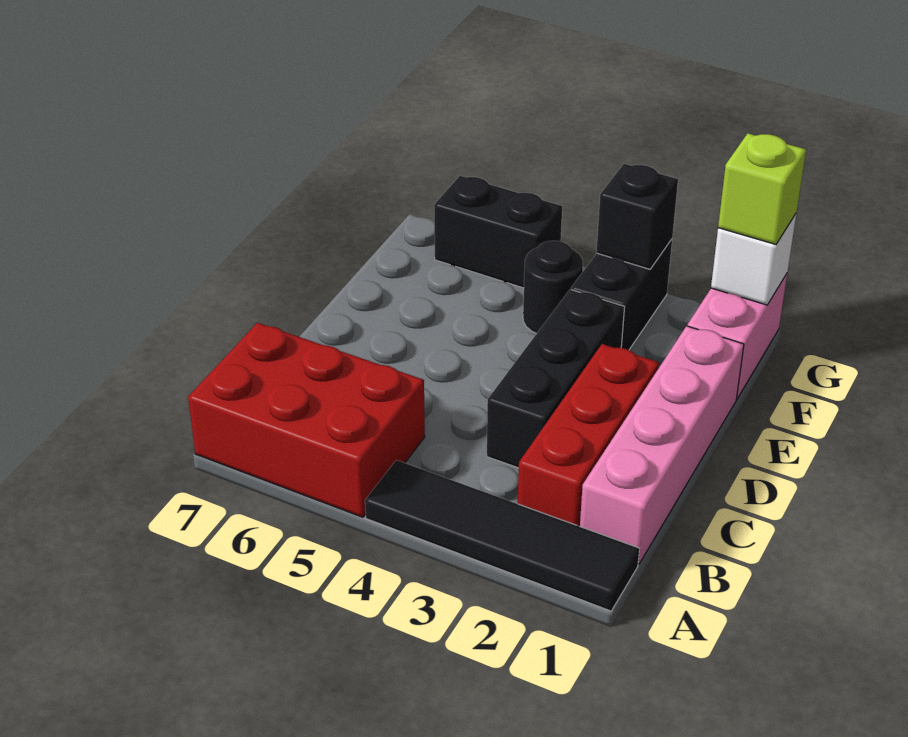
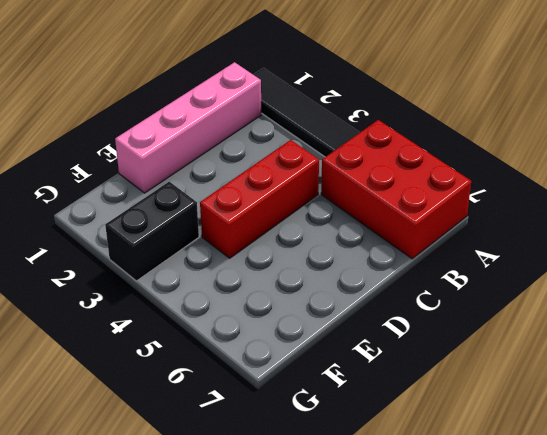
red brick C4:E4 level 1 -> red brick B2:D2 level 1
none -> black brick C3:E3 level 1
none -> pink brick F1:G1 level 1
none -> black round brick F4 level 1

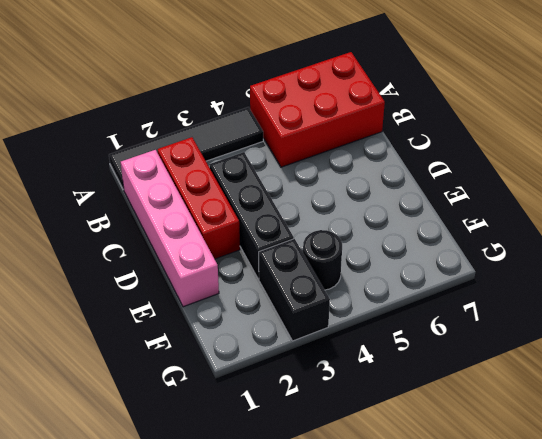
none -> pink brick F1:G1 level 1
none -> black brick G5:G6 level 1
none -> white brick G1 level 2

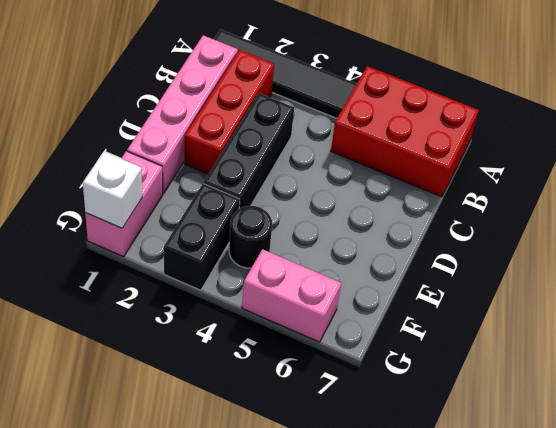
pink brick G5:G6 level 1 -> black brick G5:G6 level 1
none -> black brick G3 level 2
none -> lime brick G1 level 3

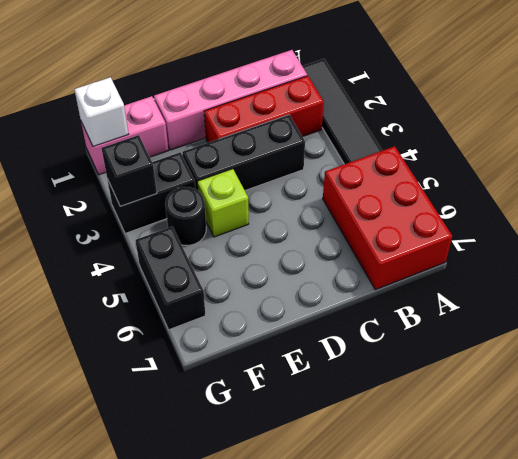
lime brick E4 level 1 -> lime brick G1 level 3

